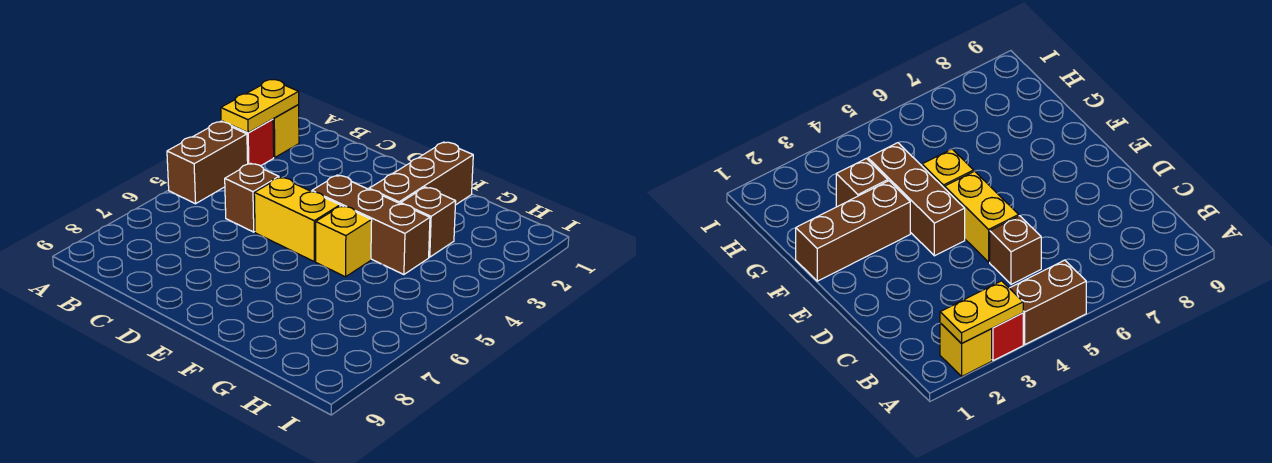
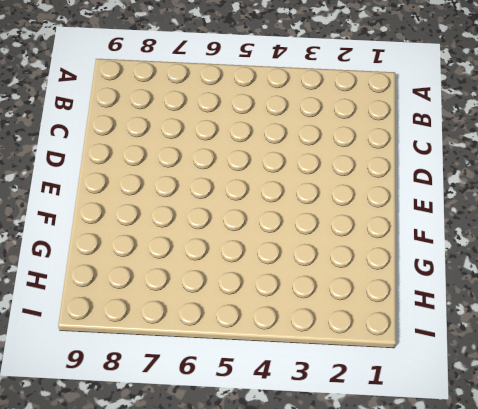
none -> yellow brick A2 level 1
none -> red brick A3 level 1

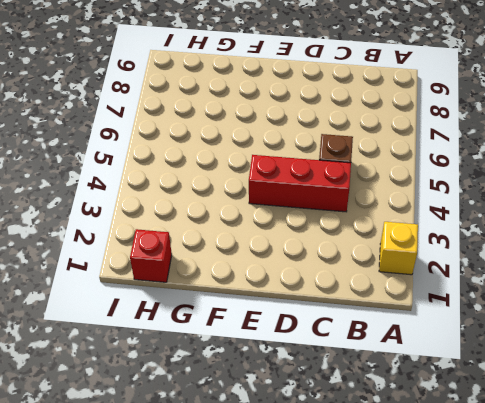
red brick C4:E4 level 1 -> brown brick E4:G4 level 1
red brick H1 level 1 -> red brick A3 level 1
none -> brown brick A4:A5 level 1
none -> yellow brick D5:E5 level 1

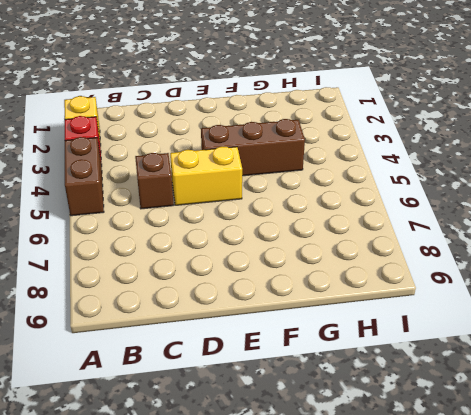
none -> brown brick F1:F3 level 1
none -> yellow brick F5 level 1

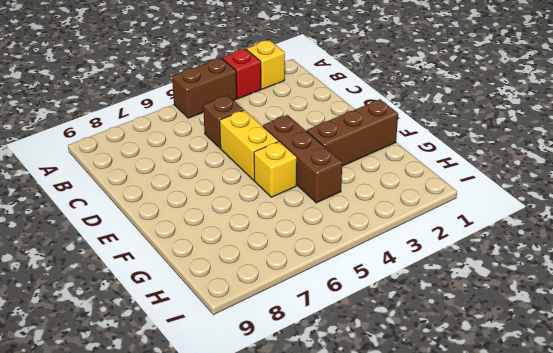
none -> brown brick G3 level 1
none -> yellow plate A2:A3 level 2

